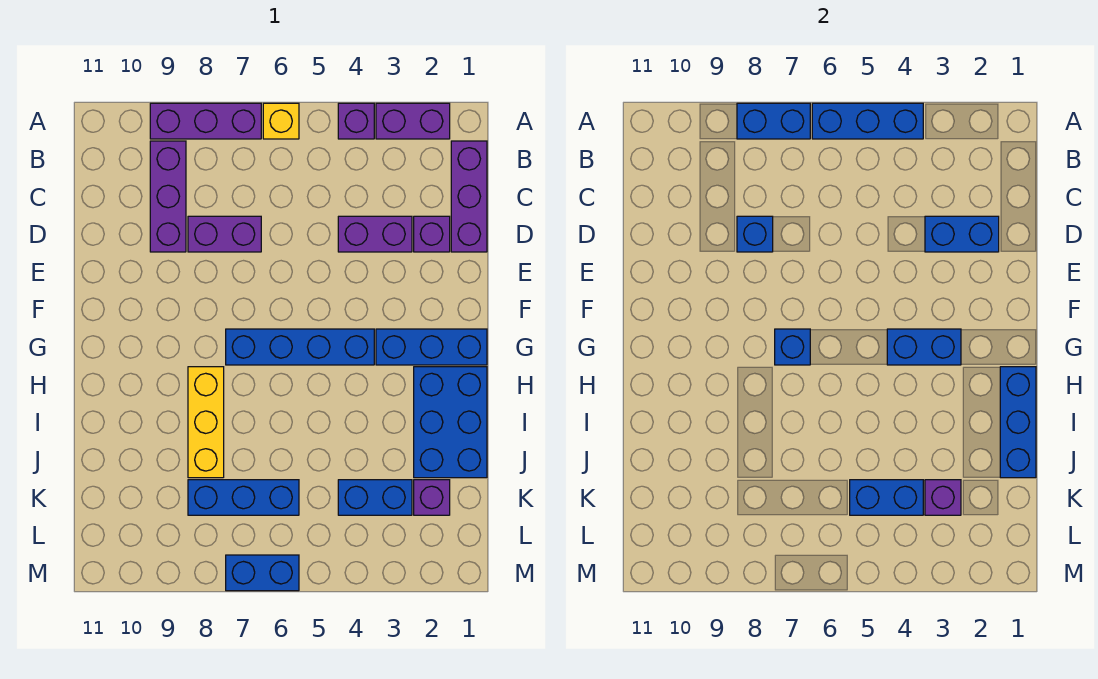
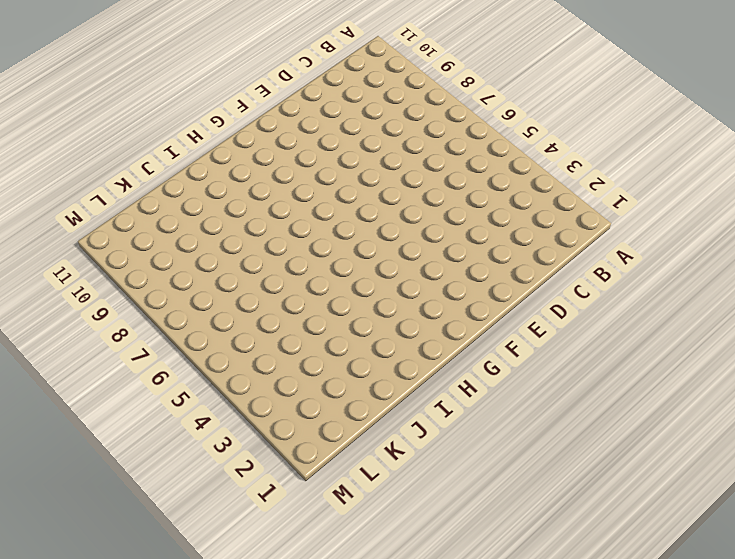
none -> purple brick A2:A3 level 1
none -> purple brick A4 level 1
none -> yellow brick A6 level 1

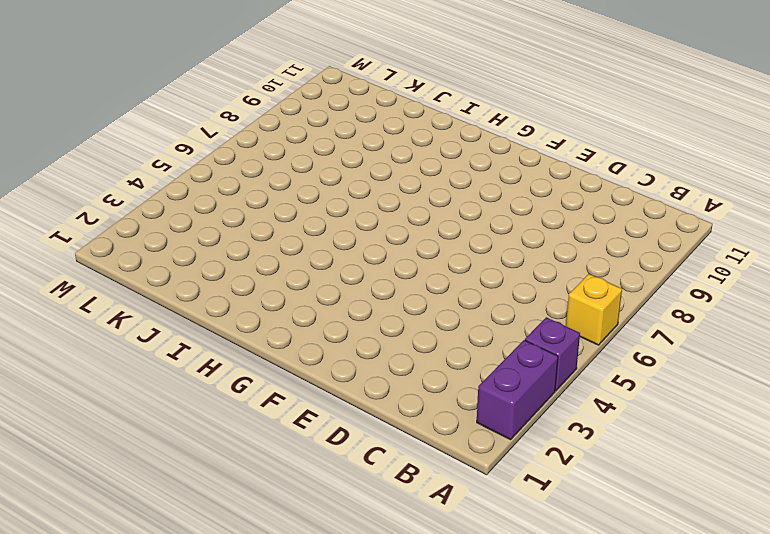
none -> purple brick A7:A9 level 1
none -> purple brick B1:D1 level 1
none -> purple brick B9:D9 level 1

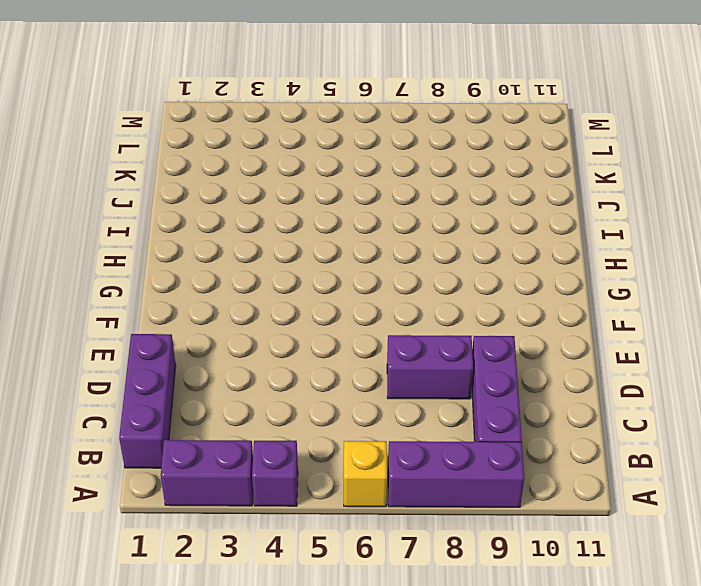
none -> purple brick D2 level 1
none -> purple brick D3:D4 level 1
none -> blue brick G1:G3 level 1

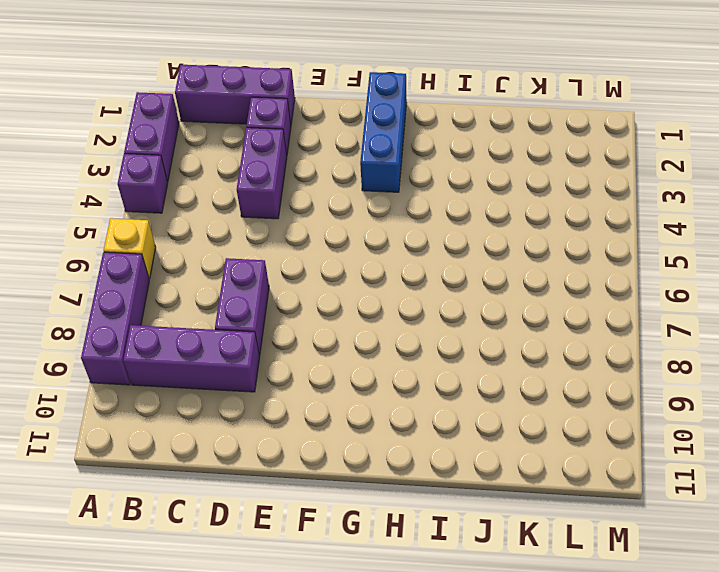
none -> blue brick G4:G7 level 1
none -> blue brick H1:J2 level 1
none -> yellow brick H8:J8 level 1

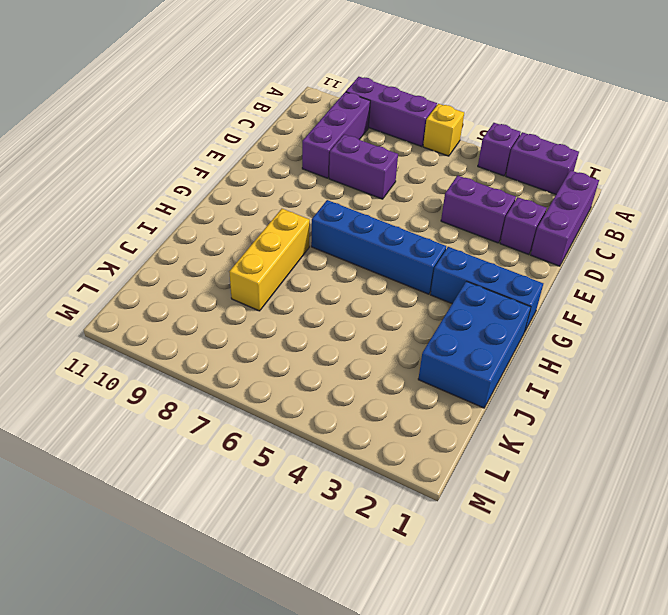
none -> purple brick K2 level 1
none -> blue brick K3:K4 level 1
none -> blue brick K6:K8 level 1

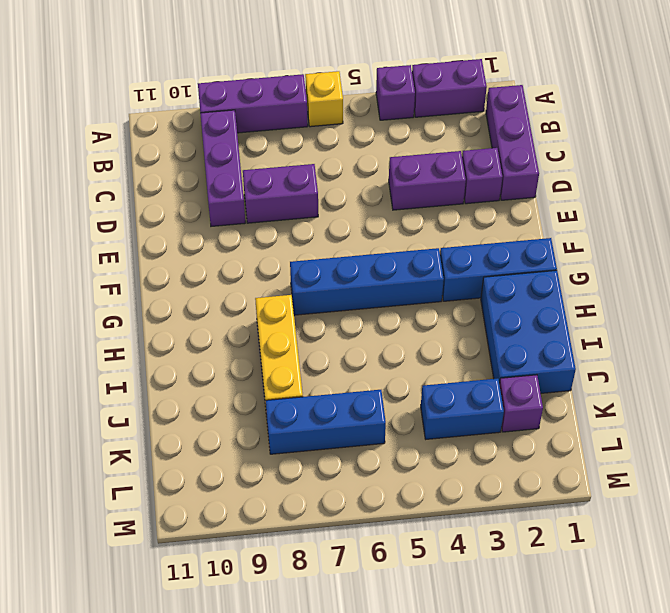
none -> blue brick M6:M7 level 1
none -> blue brick A4:A6 level 2
none -> blue brick A7:A8 level 2

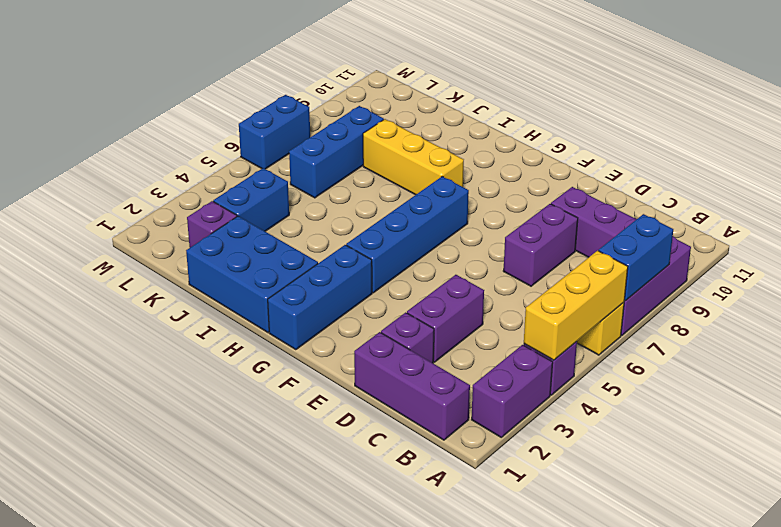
yellow brick A4:A6 level 2 -> blue brick A4:A6 level 2
none -> blue brick D2:D3 level 2
none -> blue brick D8 level 2
none -> blue brick G3:G4 level 2

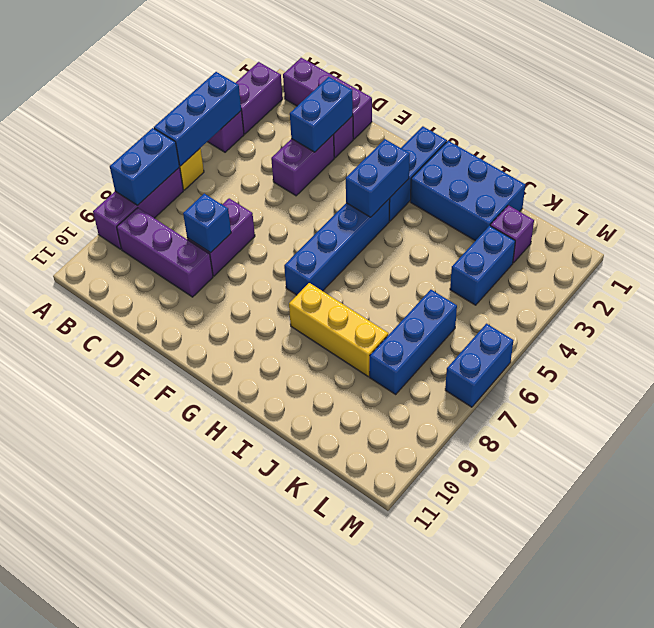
none -> blue brick G7 level 2
none -> blue brick H1:J1 level 2
none -> purple brick K3 level 2

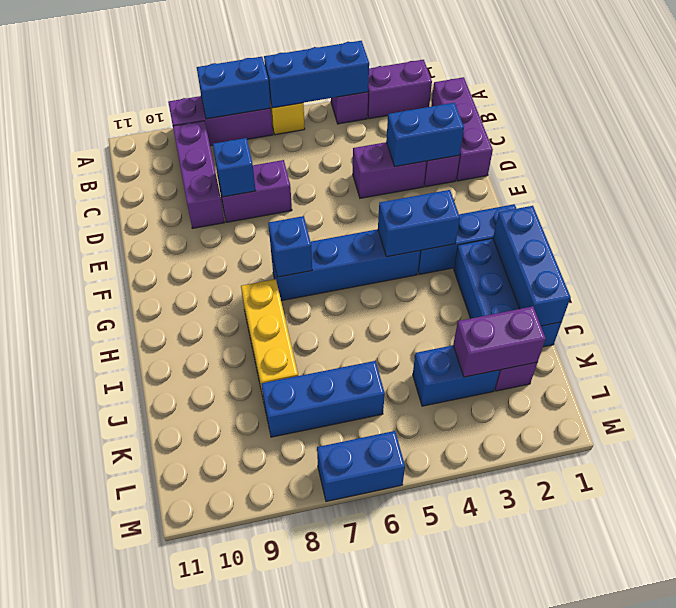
purple brick K2:K3 level 2 -> purple brick K3 level 2
none -> blue brick K4:K5 level 2

